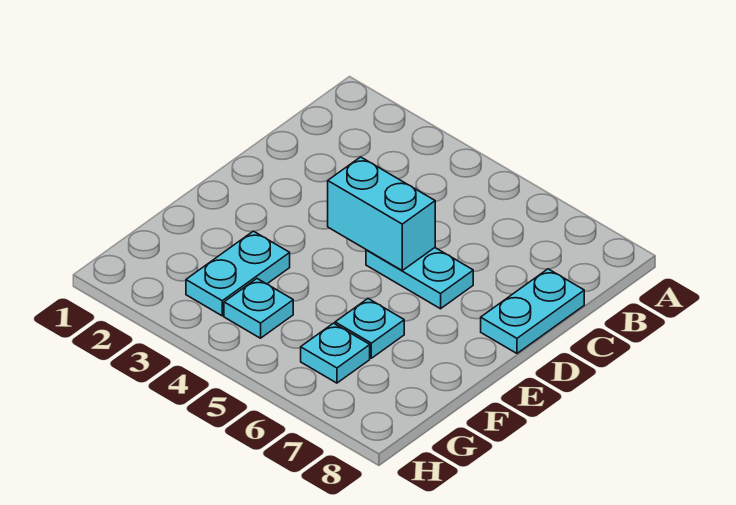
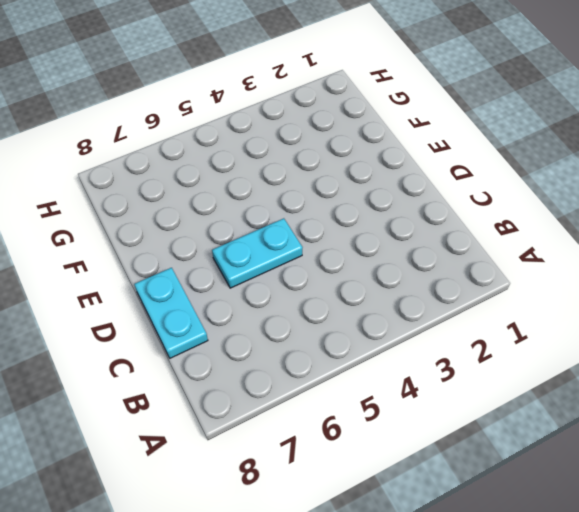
none -> cyan plate F3:G3 level 1
none -> cyan plate F6 level 1

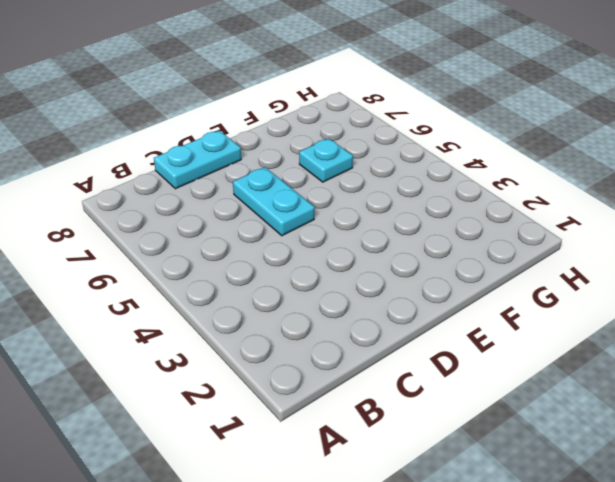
none -> cyan plate F3:G3 level 1
none -> cyan plate G4 level 1

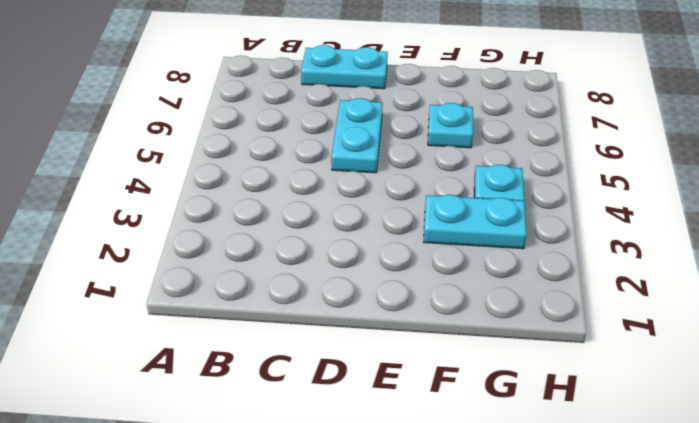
none -> cyan plate G6 level 1
none -> cyan brick D4:D5 level 2

